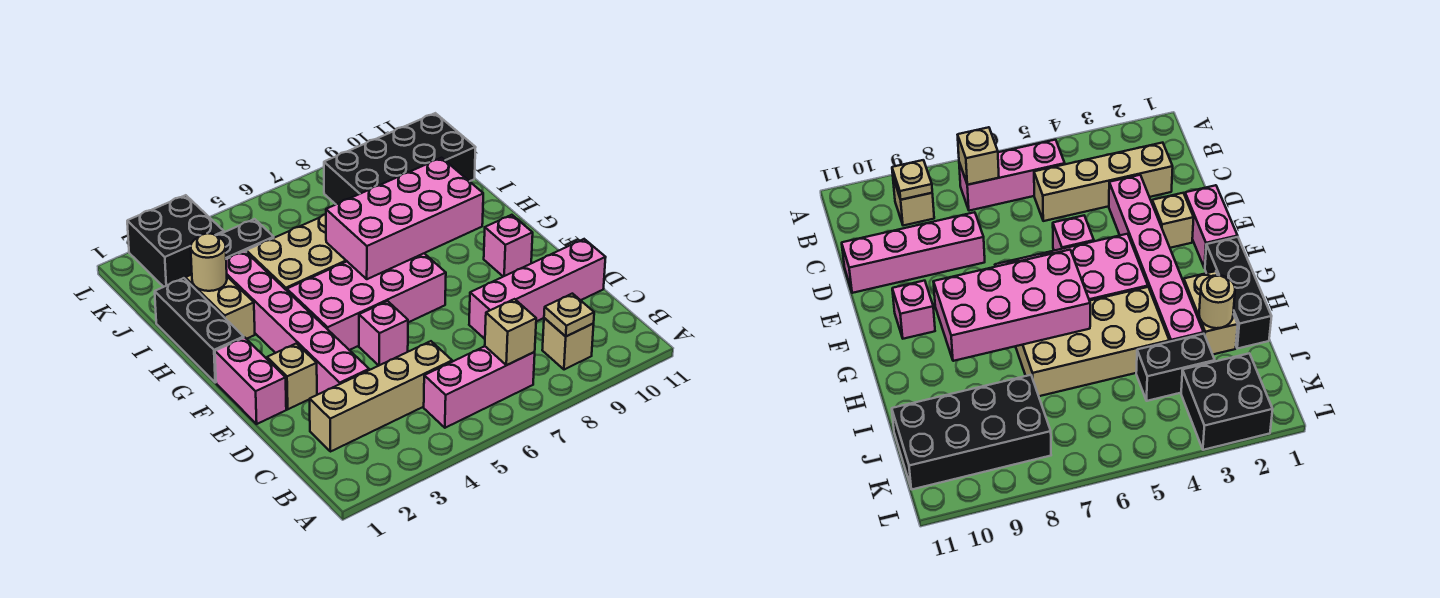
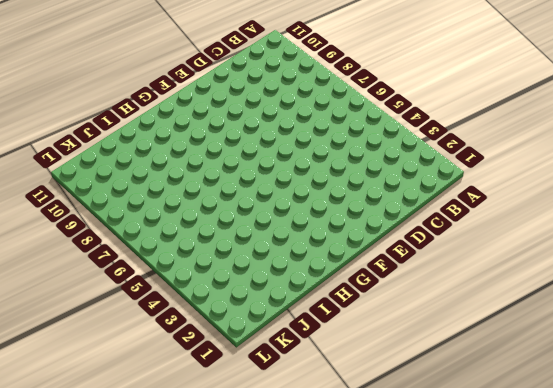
none -> pink brick B5:B7 level 1
none -> tan brick B9 level 1
none -> tan brick C2:C5 level 1

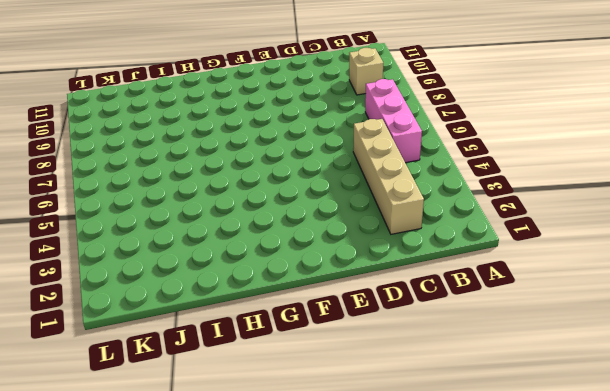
none -> pink brick D3:I3 level 1
none -> pink brick D8:D11 level 1
none -> pink brick E1:F1 level 1

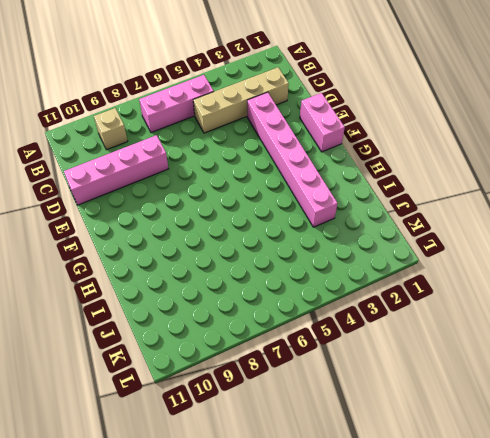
none -> tan brick E2 level 1
none -> pink brick E5 level 1
none -> pink brick F4:G7 level 1

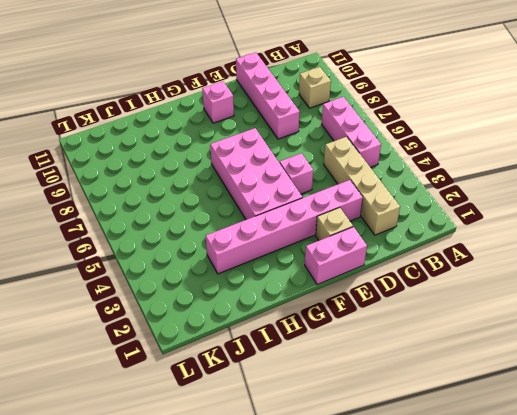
none -> black brick G1:I1 level 1
none -> tan brick H2:I2 level 1
none -> tan brick H4:I7 level 1

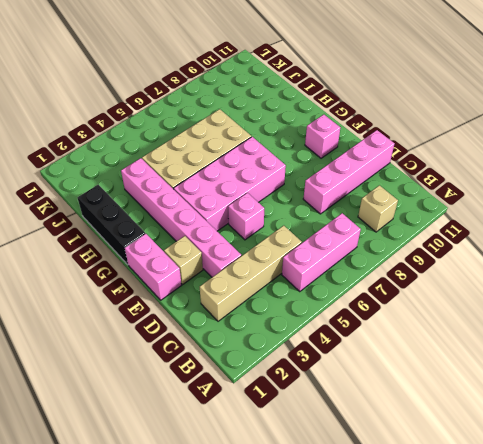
none -> tan brick H2:I2 level 1
none -> black brick J3:J4 level 1
none -> black brick J8:K11 level 1

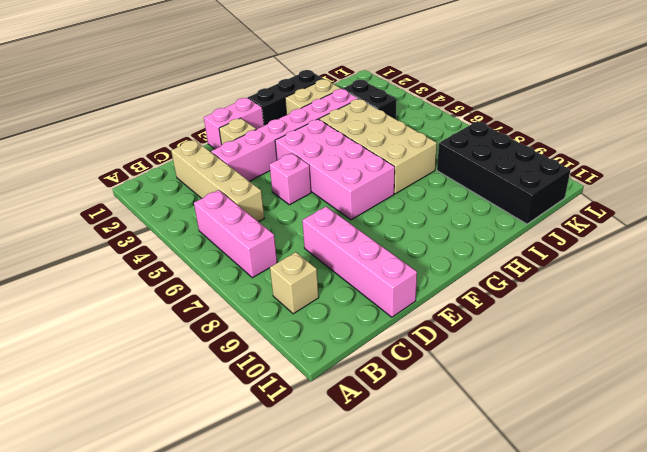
none -> pink brick F10 level 1
none -> black brick K2:L3 level 1
none -> tan brick B7 level 2

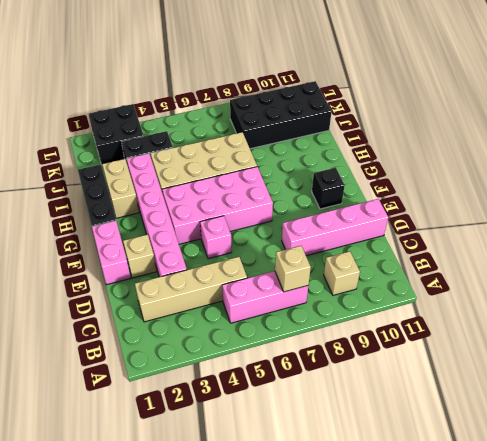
black brick F10 level 1 -> pink brick F10 level 1
none -> tan plate B9 level 2
none -> pink brick G6:H9 level 2
none -> tan round brick I2 level 2

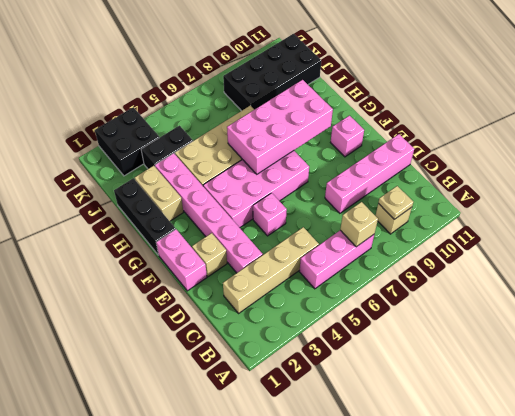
none -> tan round brick I2 level 2

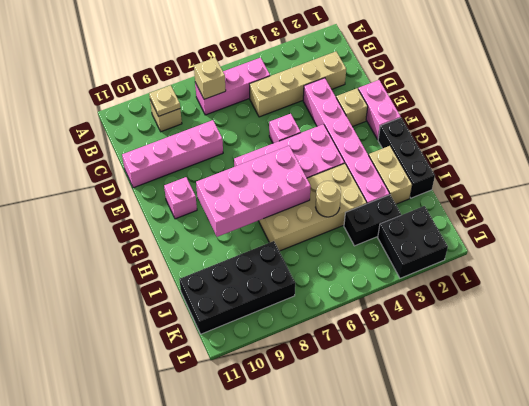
tan round brick I5 level 2 -> tan round brick I2 level 2

